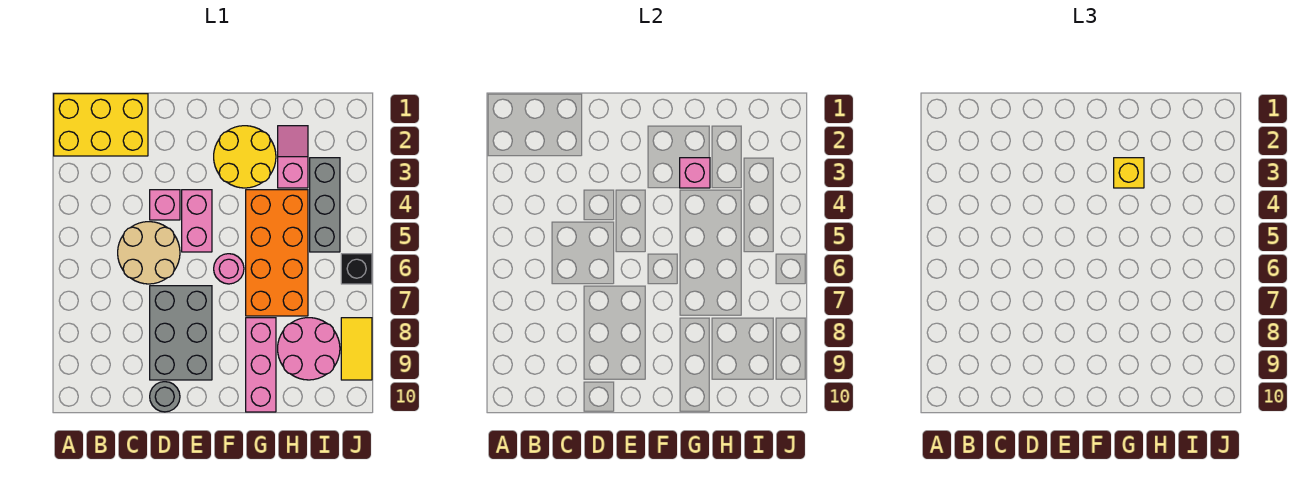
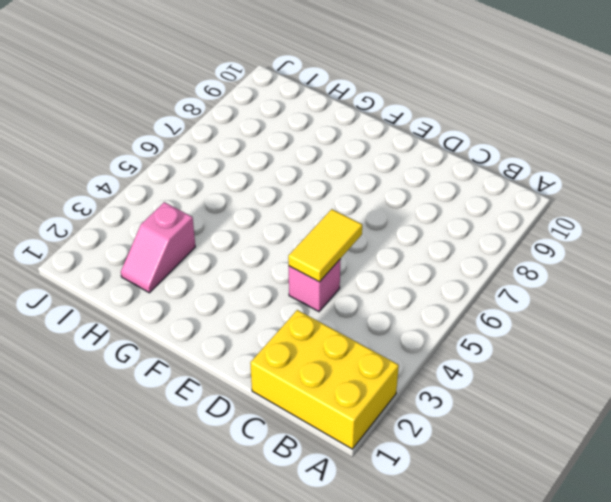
yellow tile D4:D5 level 2 -> yellow tile J8:J9 level 1
none -> tan round brick C5:D6 level 1
none -> grey brick D7:E9 level 1
none -> grey round brick D10 level 1

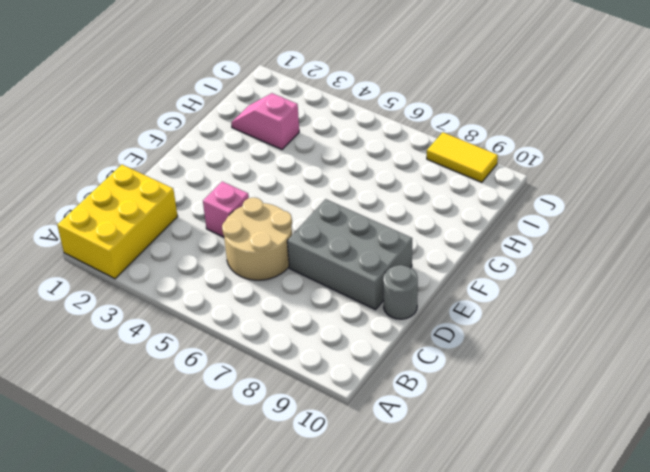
none -> pink brick E4:E5 level 1
none -> yellow round brick F2:G3 level 1
none -> pink round brick F6 level 1

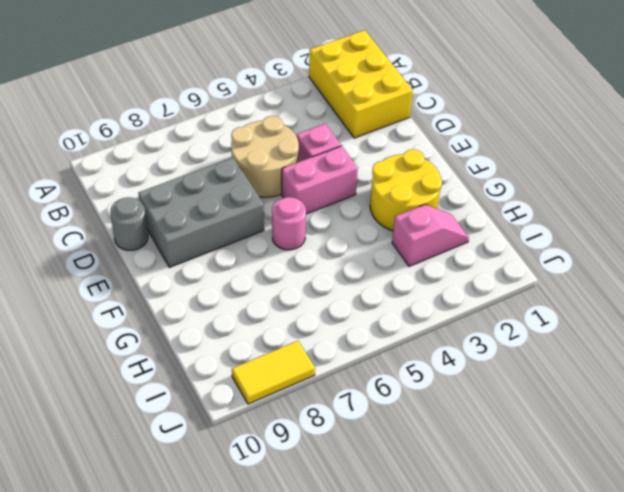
none -> orange brick G4:H7 level 1
none -> pink brick G8:G10 level 1
none -> pink round brick H8:I9 level 1

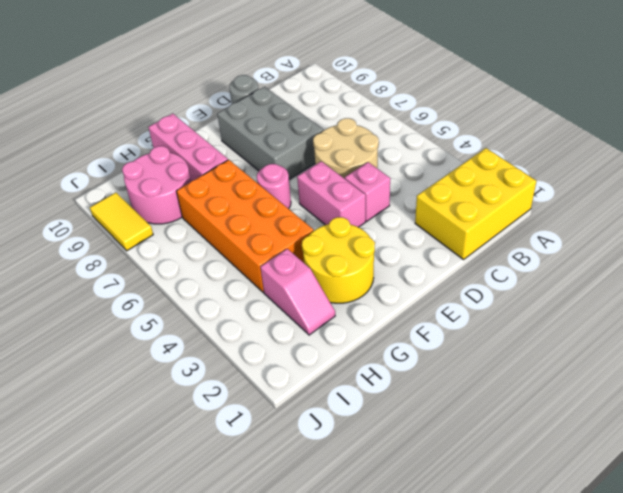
none -> grey brick I3:I5 level 1
none -> black brick J6 level 1
none -> pink brick G3 level 2

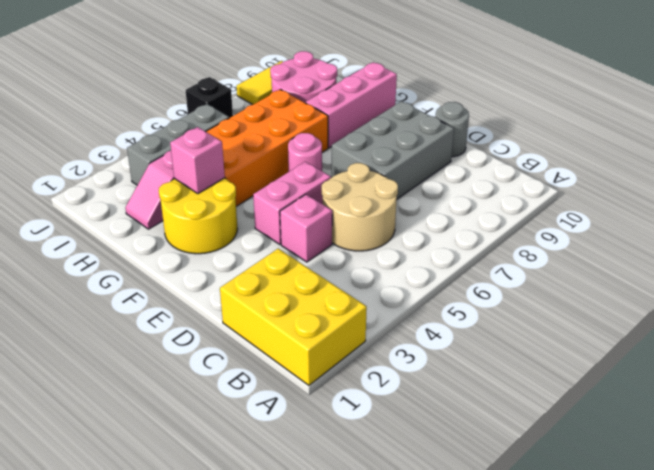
none -> yellow brick G3 level 3

